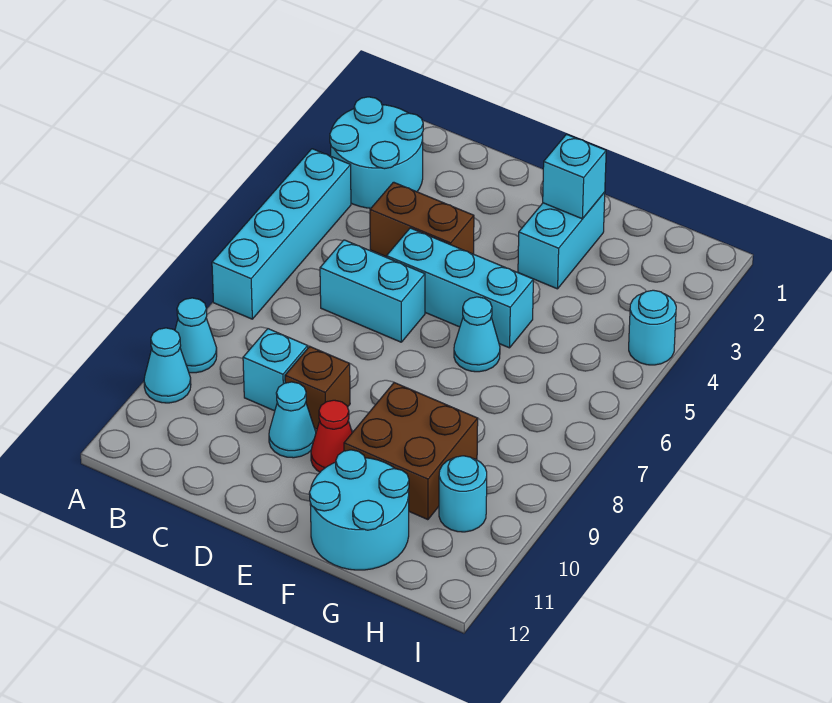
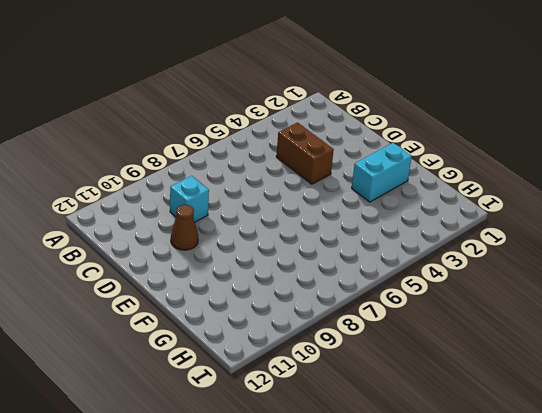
brown cone D10 level 1 -> cyan cone D10 level 1
none -> cyan round brick A2:B3 level 1
none -> cyan brick A4:A7 level 1
none -> cyan cone A9 level 1

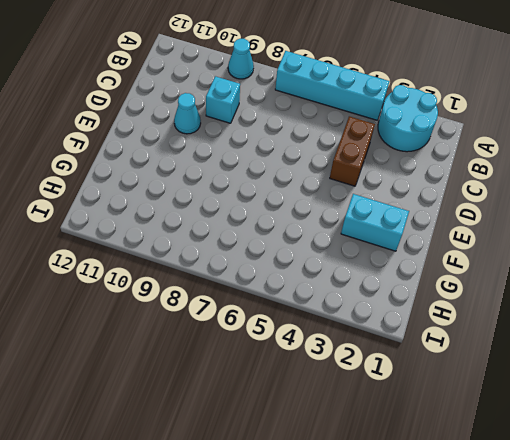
none -> cyan cone A10 level 1
none -> cyan brick C6:D6 level 1
none -> cyan brick D5:F5 level 1

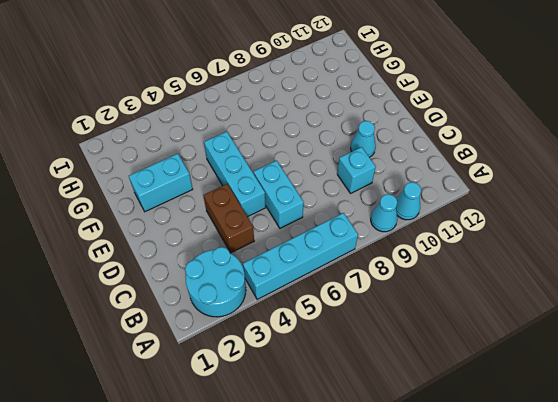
none -> brown brick D9 level 1
none -> red cone E10 level 1
none -> cyan cone F6 level 1

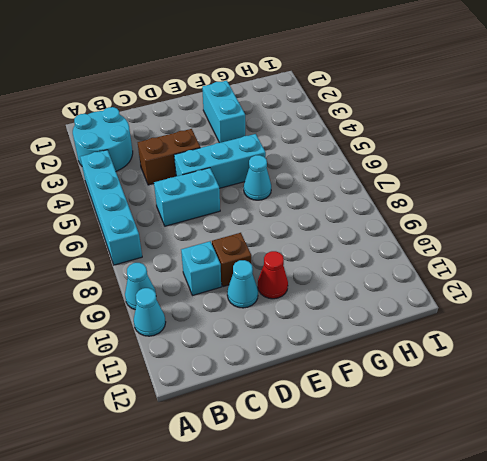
none -> brown brick F9:G10 level 1
none -> cyan round brick F11:G12 level 1
none -> cyan round brick H10 level 1

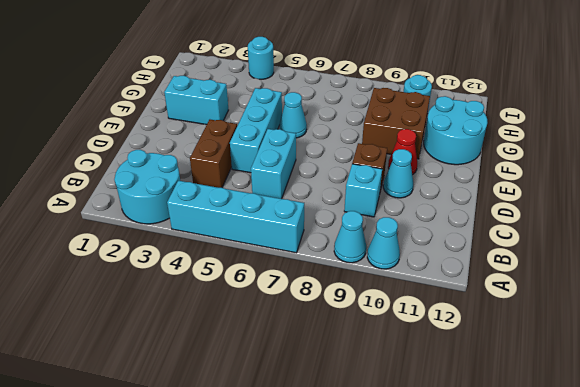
none -> cyan brick F2 level 2

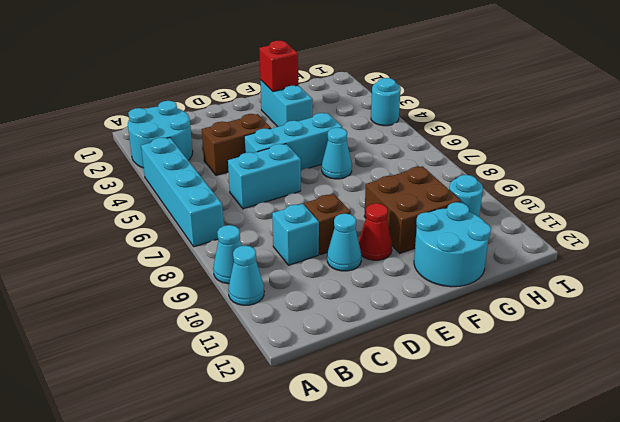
red brick F2 level 2 -> cyan brick F2 level 2

